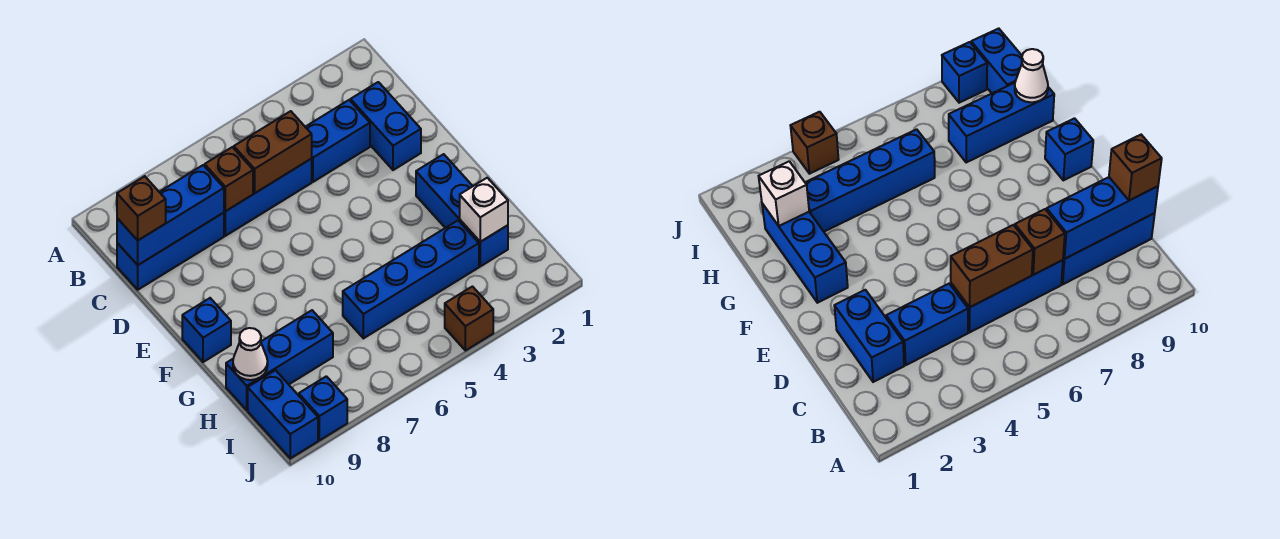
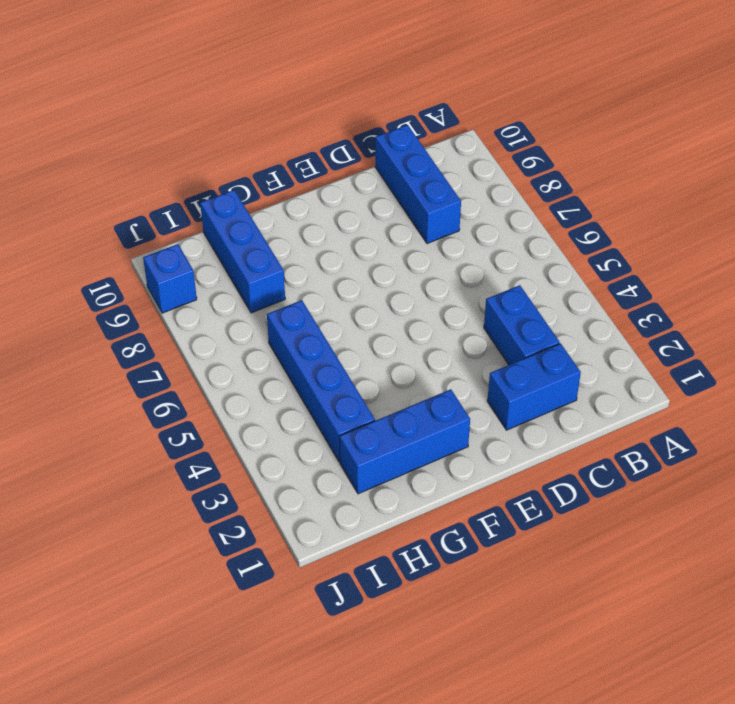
none -> blue brick C5:C7 level 1
none -> blue brick F10 level 1
none -> blue brick I10:J10 level 1

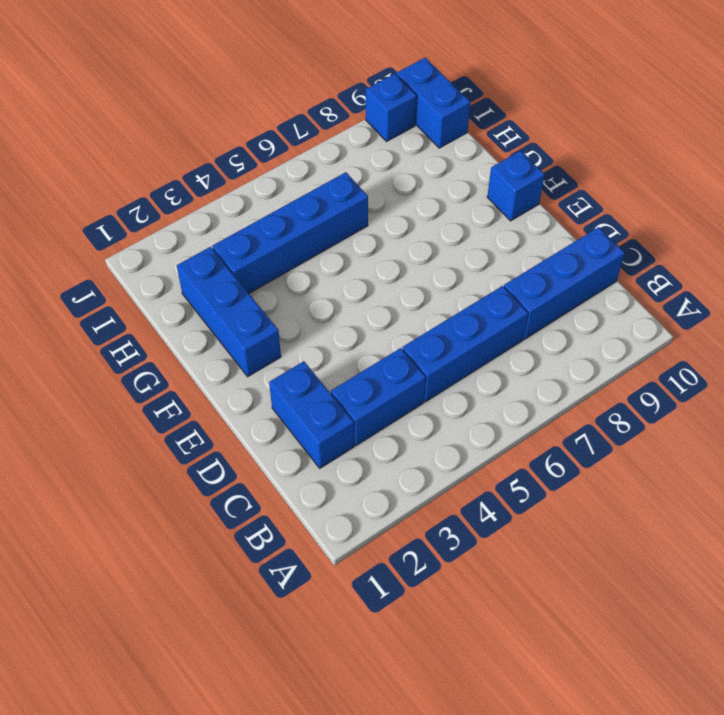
none -> blue brick H8:H10 level 1
none -> brown brick J4 level 1
none -> brown brick C5:C6 level 2

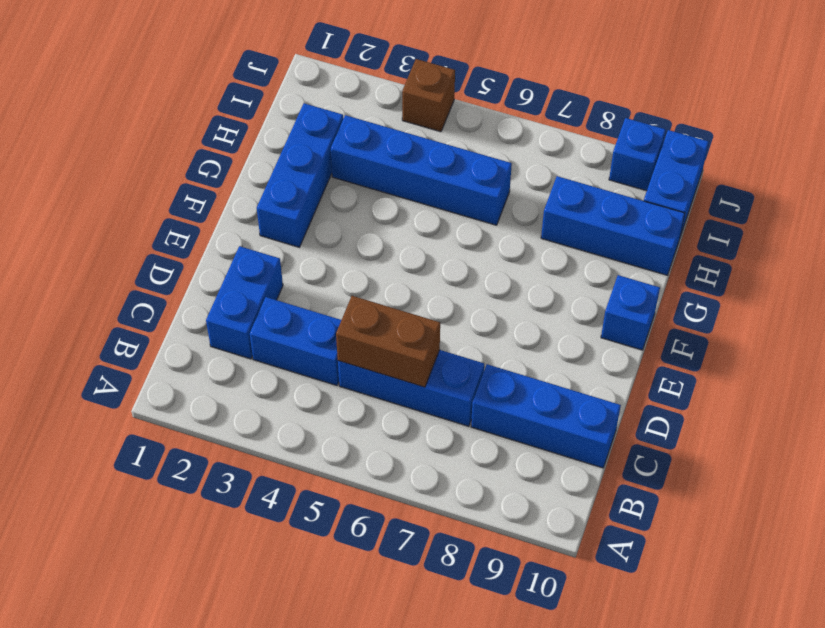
none -> brown brick C7 level 2
none -> blue brick C8:C10 level 2
none -> white brick H2 level 2

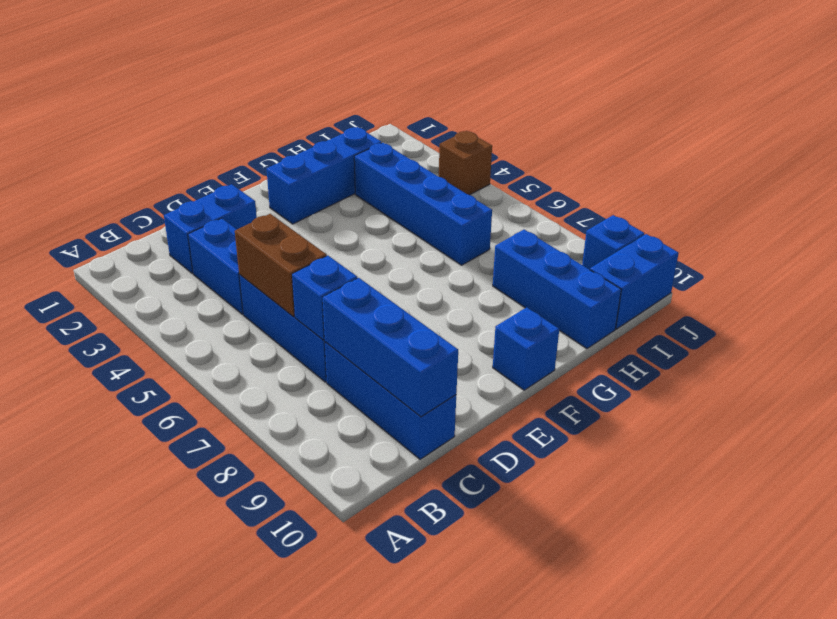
blue brick C7 level 2 -> brown brick C7 level 2
none -> white brick H2 level 2
none -> white cone H10 level 2
none -> brown brick C10 level 3

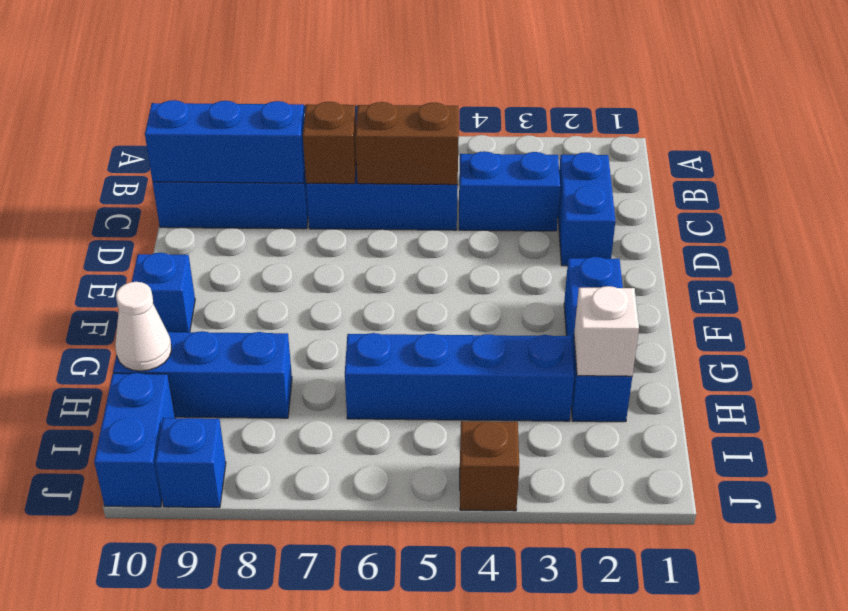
none -> brown brick C10 level 3

